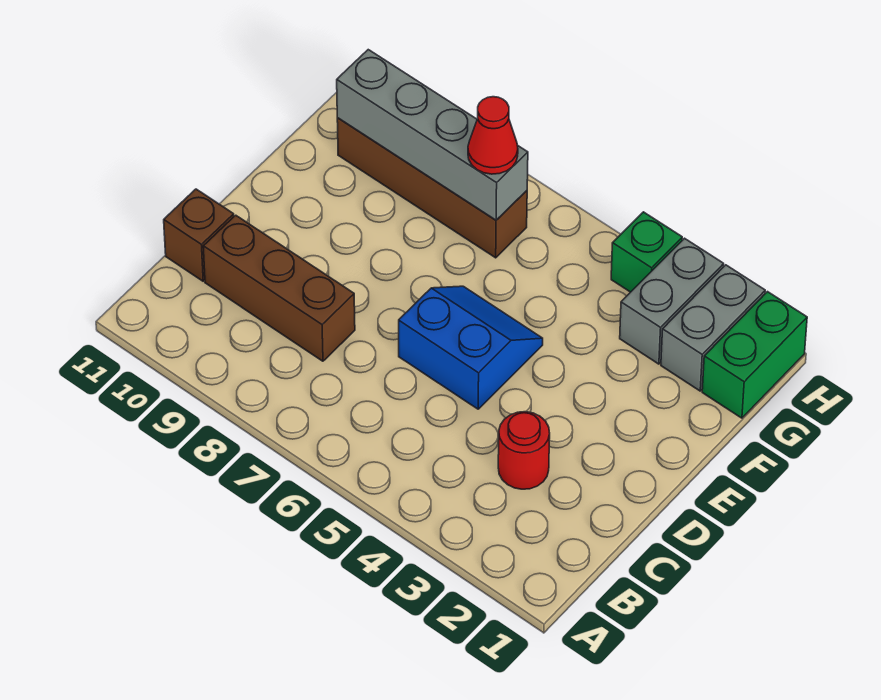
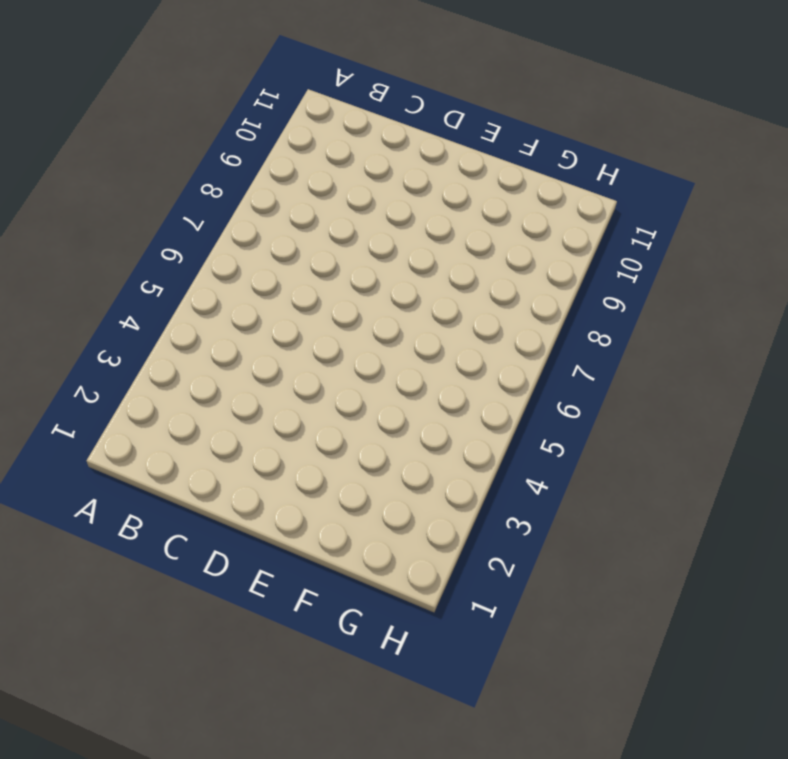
none -> red round brick C3 level 1
none -> brown brick C8:C10 level 1

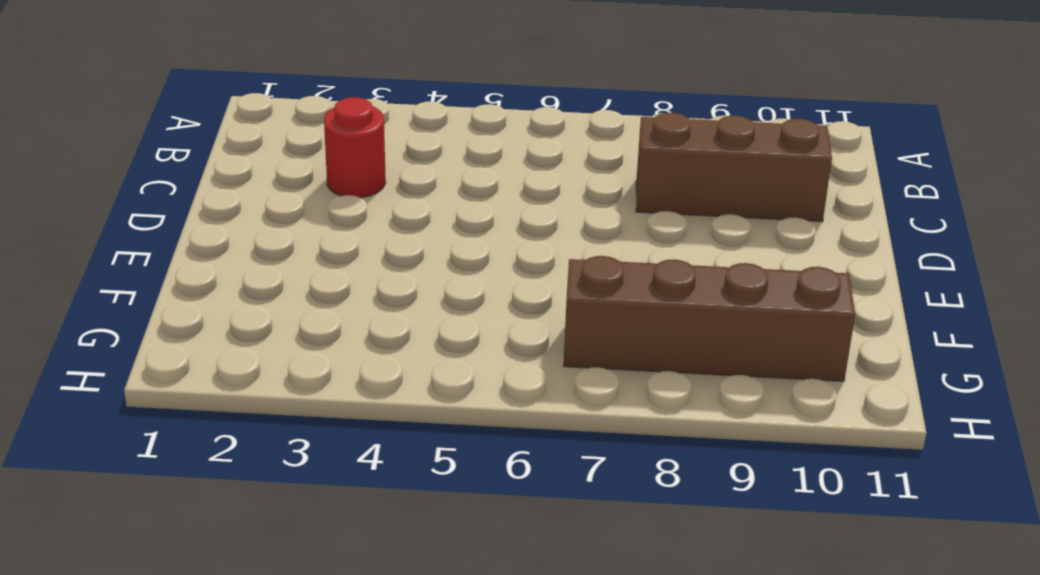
none -> brown brick C11 level 1
none -> blue slope D5:E6 level 1 top D

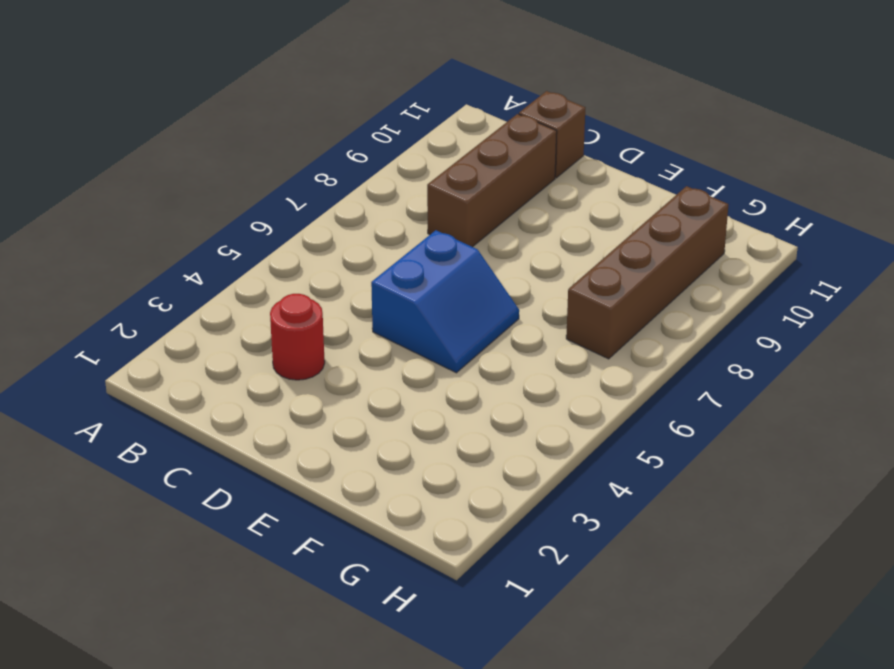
none -> green brick G1:H1 level 1
none -> grey brick G2:H2 level 1

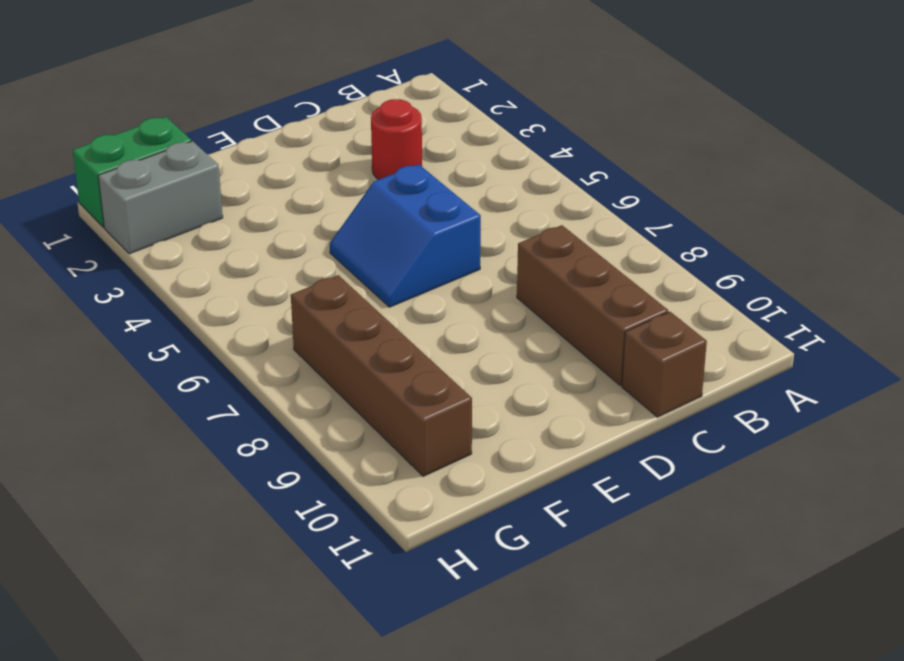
none -> grey brick G3:H3 level 1
none -> green brick H4 level 1

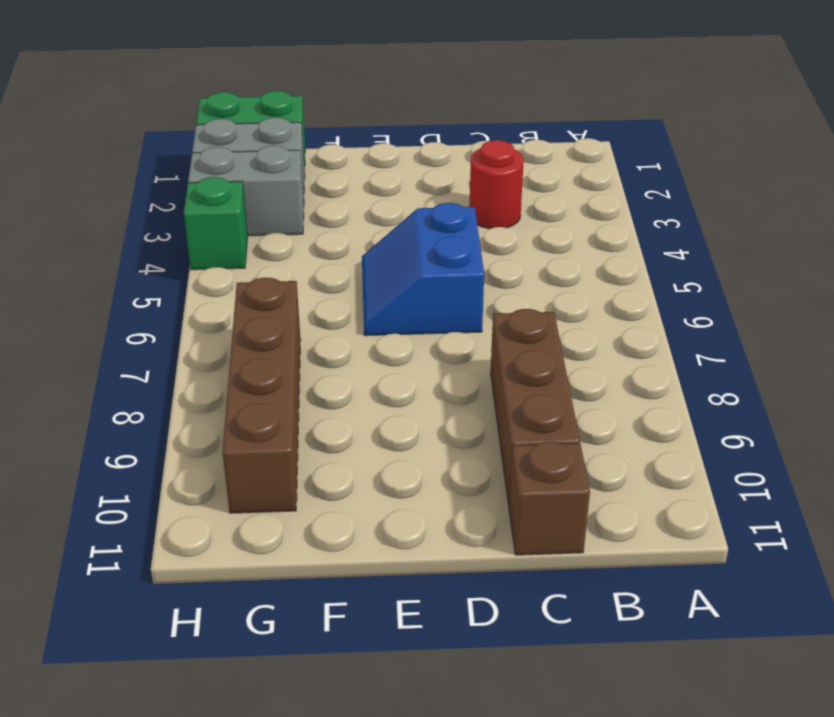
none -> grey brick G7:G10 level 2
none -> red cone G7 level 3

